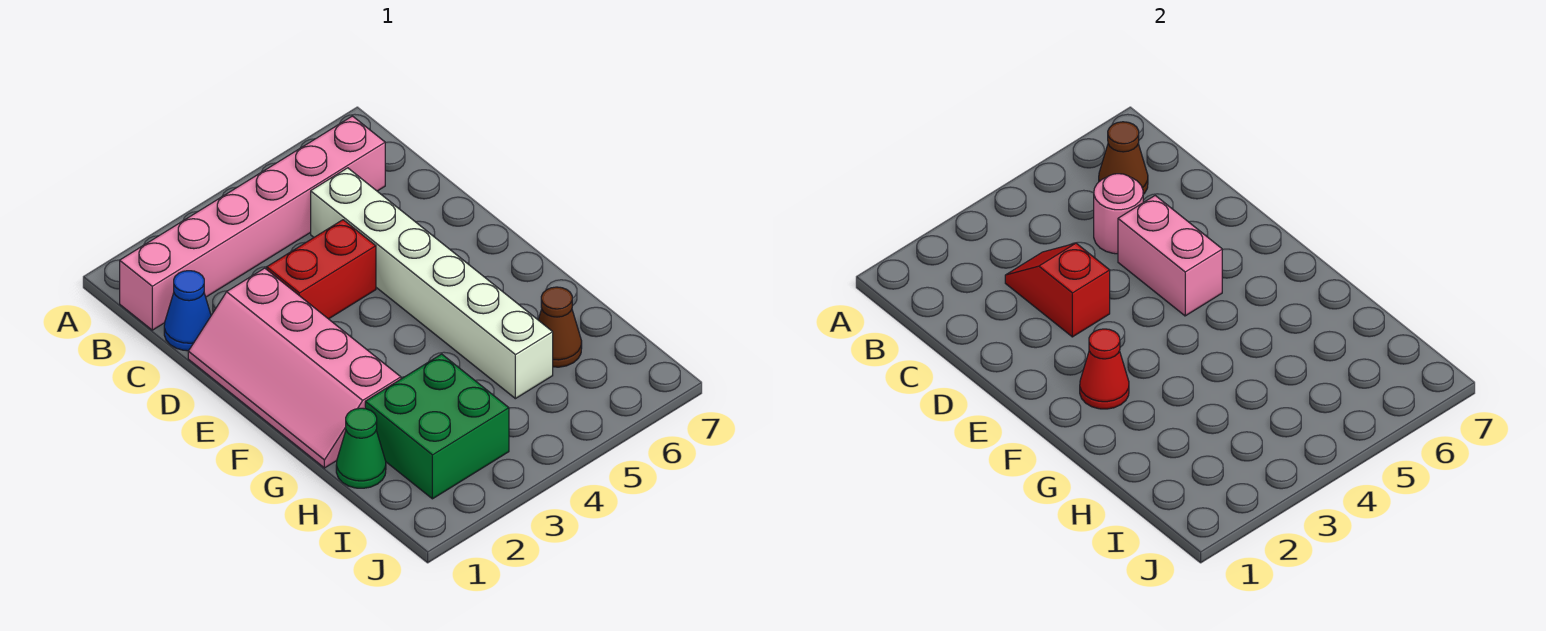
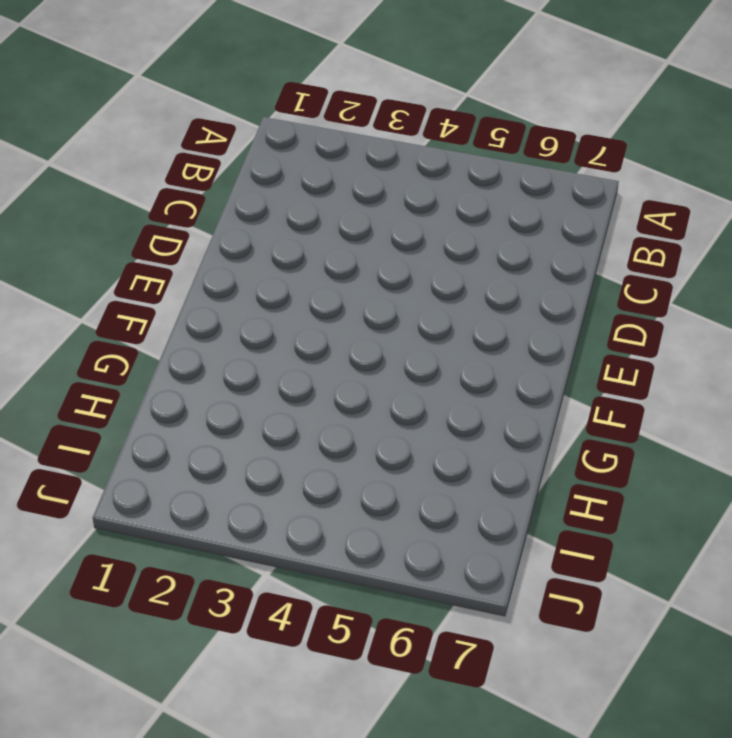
none -> pink brick B1:B6 level 1
none -> blue cone C1 level 1
none -> white brick C5:H5 level 1

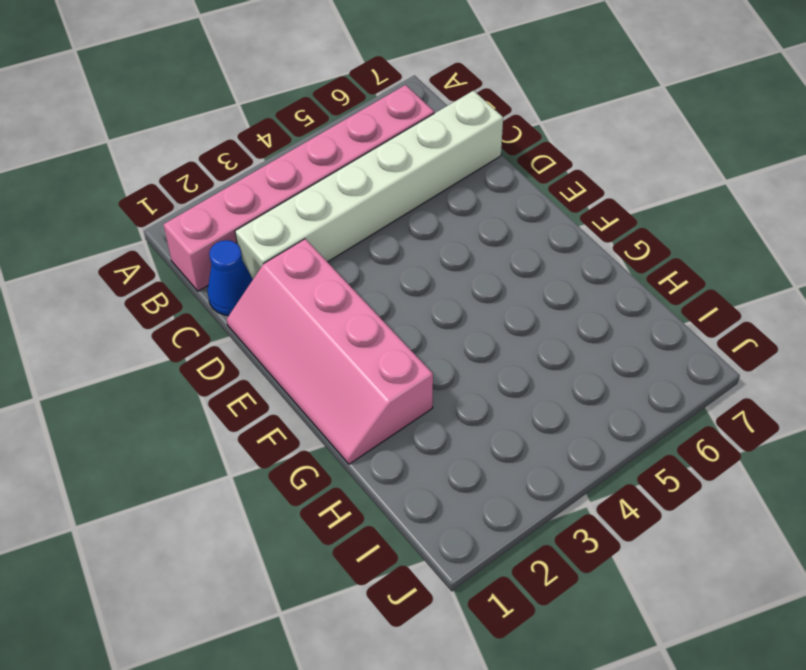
white brick C2:C7 level 1 -> white brick C5:H5 level 1
none -> red brick D3:D4 level 1
none -> green cone H1 level 1
none -> green brick H2:I3 level 1

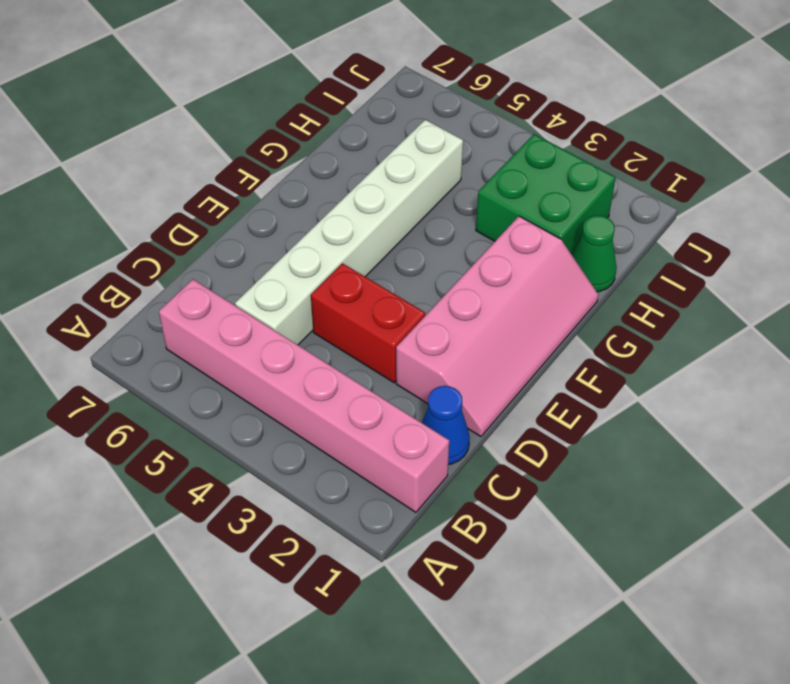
none -> brown cone H6 level 1
none -> brown cone B6 level 2
none -> red slope C3:D3 level 2 top D

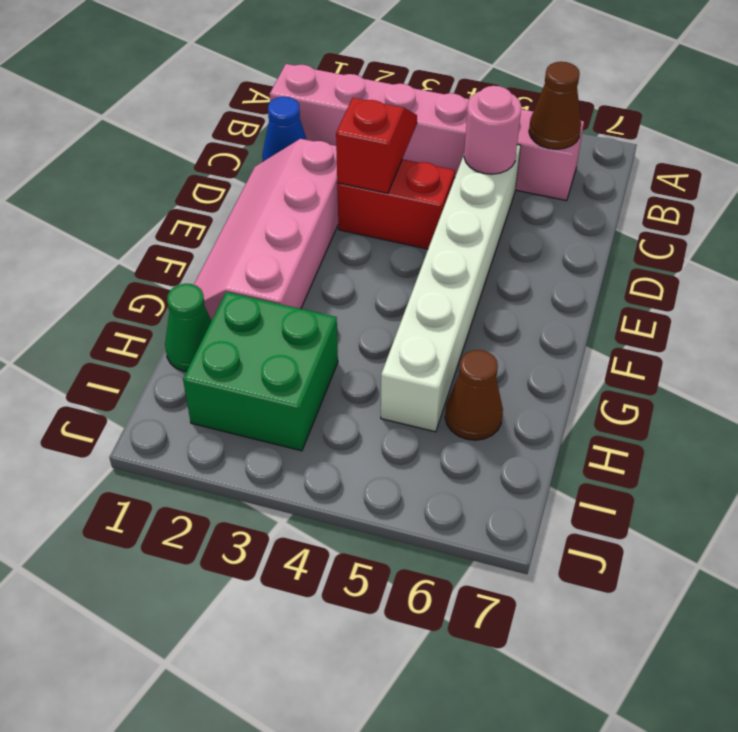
none -> pink brick D5:E5 level 2
none -> red cone F2 level 2

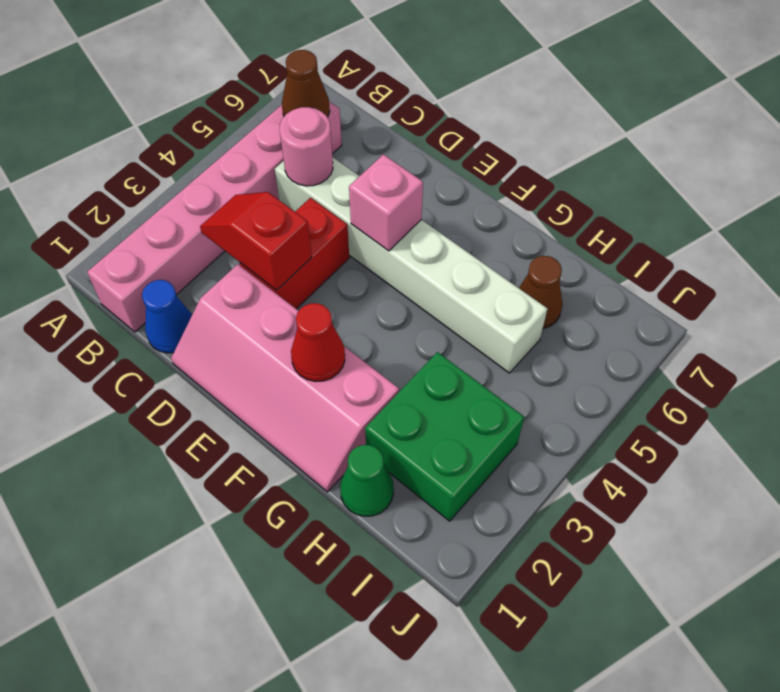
pink brick E5 level 2 -> pink brick D5:E5 level 2

